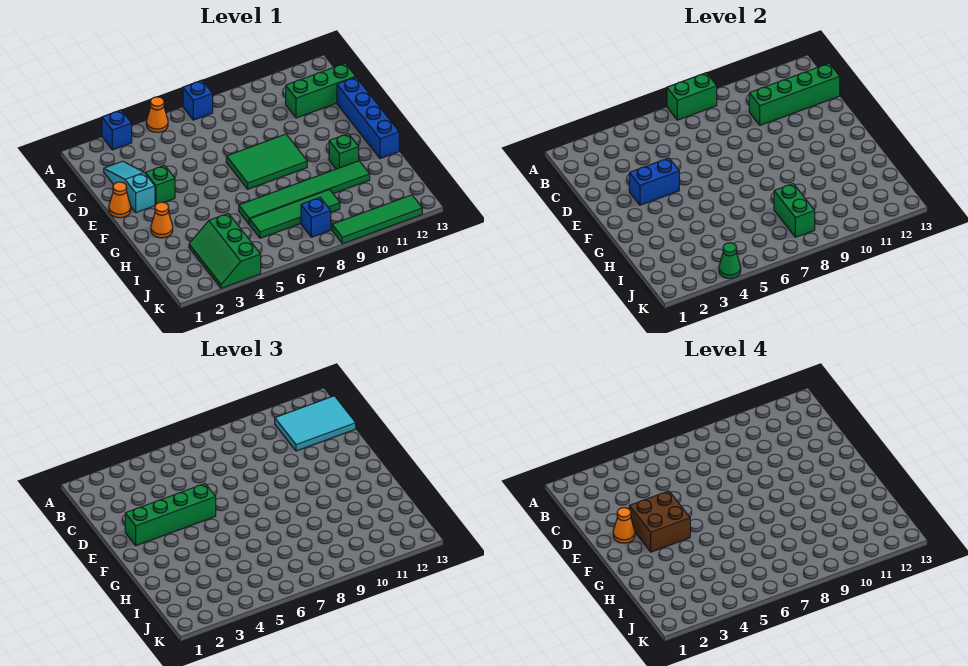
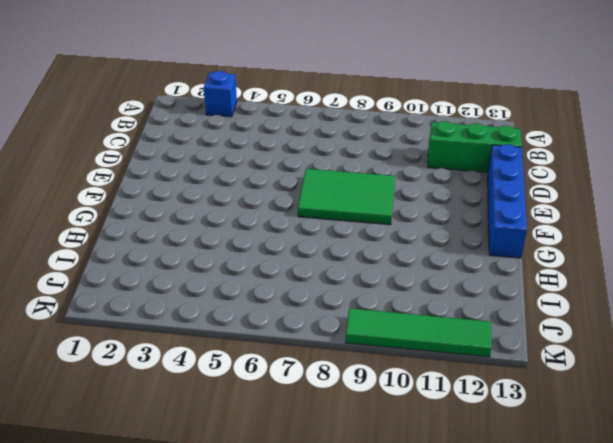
none -> orange cone A5 level 1
none -> blue brick A7 level 1
none -> cyan slope C2:E2 level 1 top E

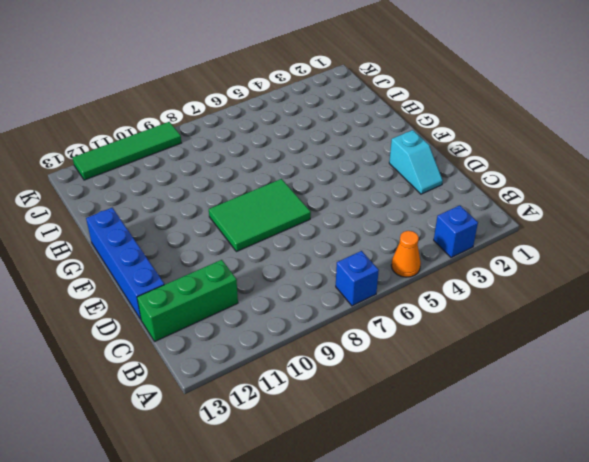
cyan slope D2:E2 level 1 top E -> cyan slope C2:E2 level 1 top E
none -> orange cone E1 level 1
none -> green brick E3 level 1
none -> orange cone G2 level 1

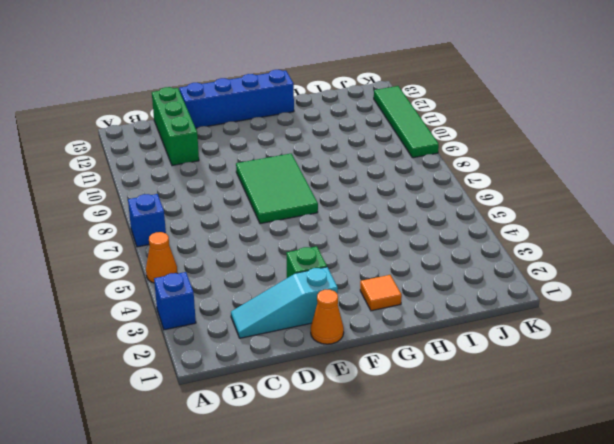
orange tile G2 level 1 -> orange cone G2 level 1
none -> green brick G11 level 1
none -> green tile H6:H11 level 1
none -> green slope I3:K4 level 1 top 4

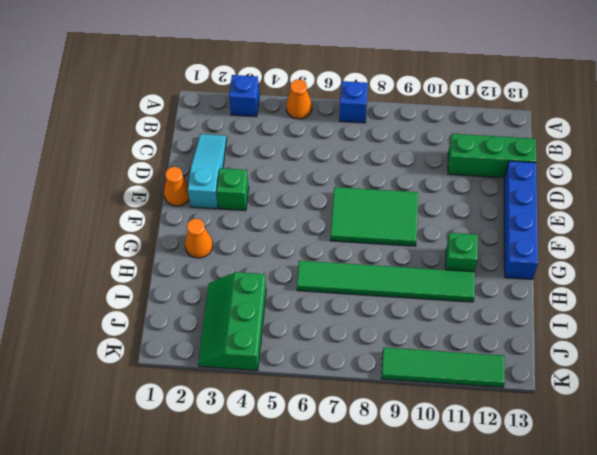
none -> green tile I6:I9 level 1
none -> blue brick J8 level 1
none -> green brick A7:A8 level 2

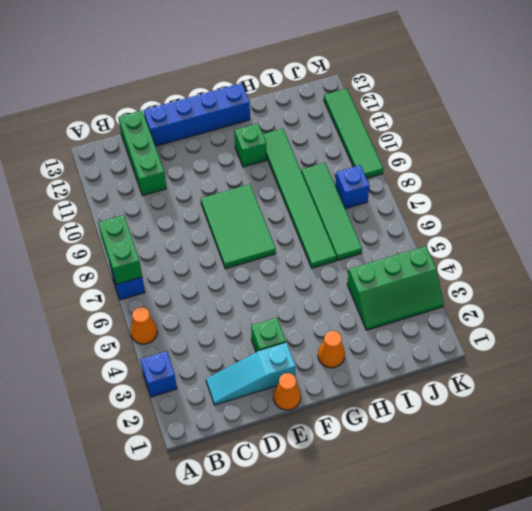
none -> green brick C10:C13 level 2
none -> blue brick E3:E4 level 2
none -> green brick I8:J8 level 2

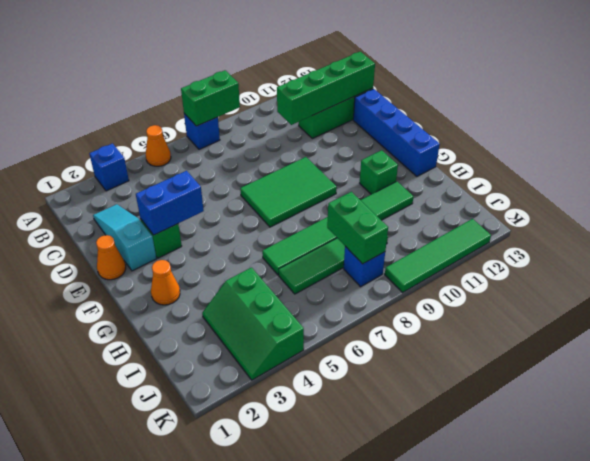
none -> green cone K4 level 2
none -> cyan tile B11:C13 level 3
none -> green brick E2:E5 level 3

